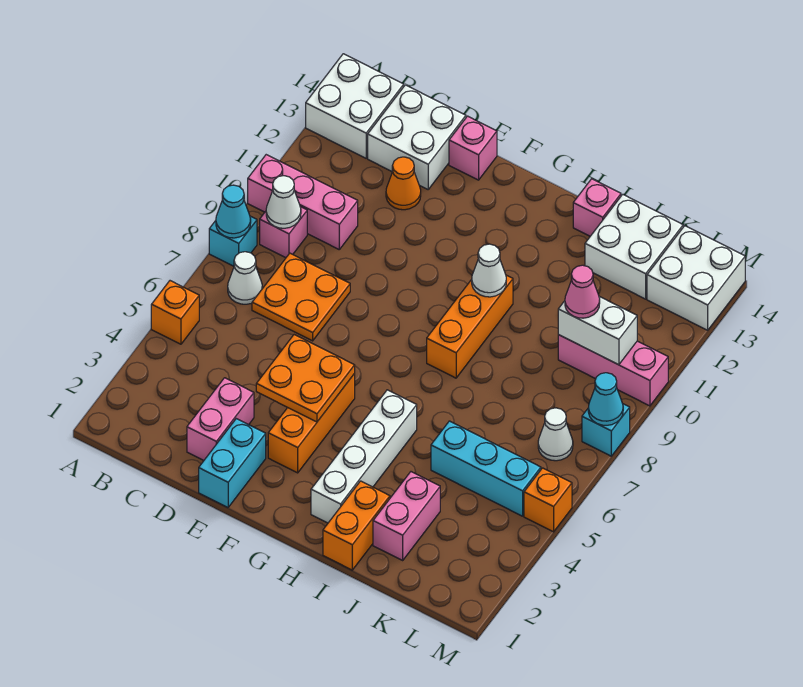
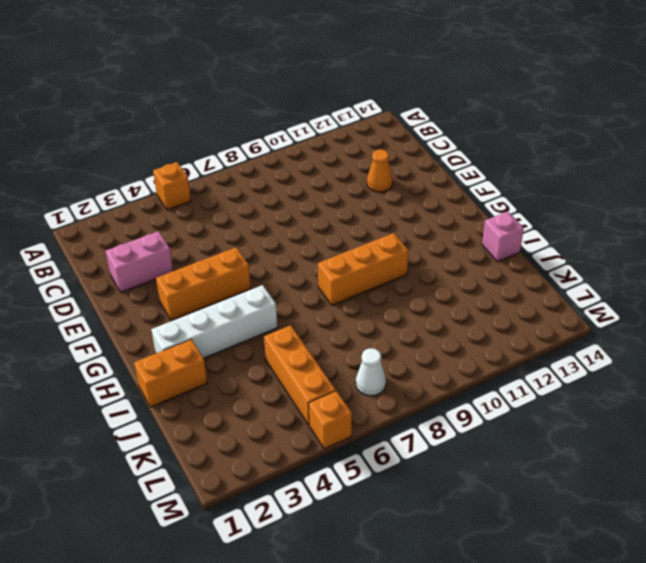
orange brick J5:L5 level 1 -> cyan brick J5:L5 level 1
none -> cyan brick A8 level 1
none -> pink brick A10:C10 level 1
none -> white brick A13:B14 level 1
none -> white cone B7 level 1

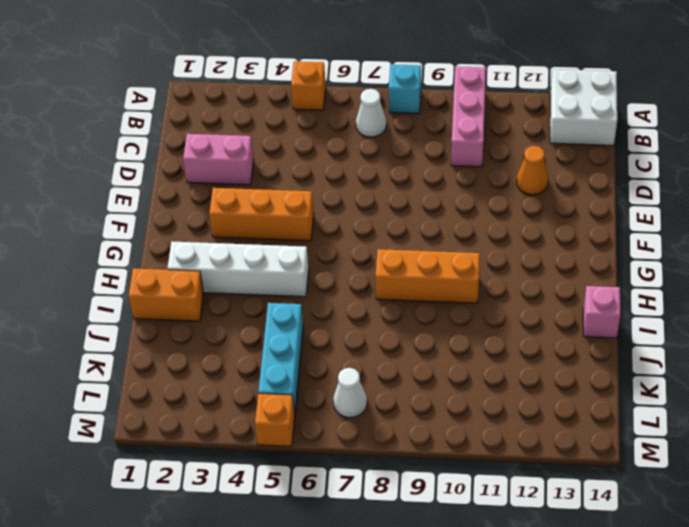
none -> pink brick B9 level 1
none -> orange plate C7:D8 level 1
none -> white brick C13:D14 level 1
none -> cyan brick E1:E2 level 1

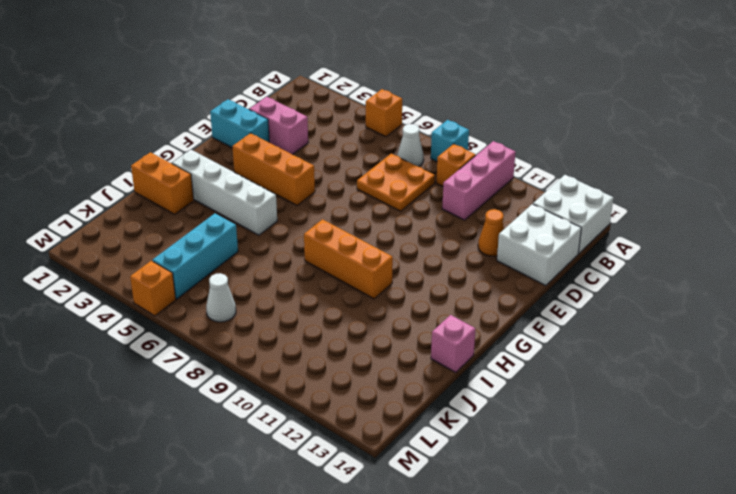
orange brick B9 level 1 -> pink brick B9 level 1
none -> pink brick E14 level 1
none -> pink brick J2:J3 level 1
none -> white brick J13:K14 level 1
none -> pink brick K10:M10 level 1

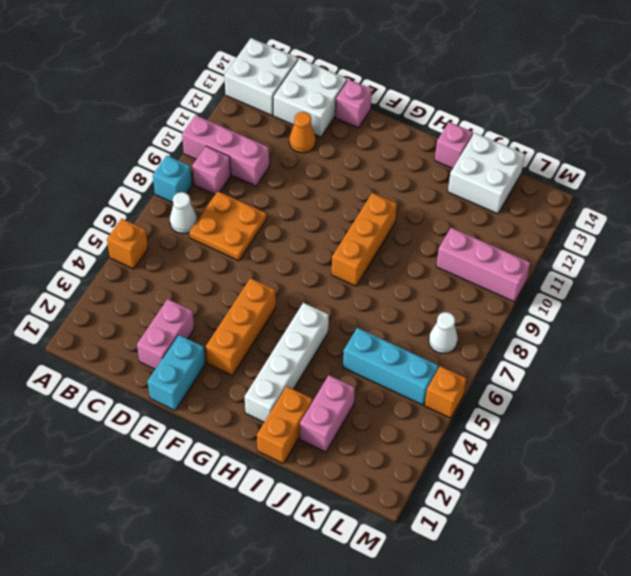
none -> white brick L13:M14 level 1
none -> cyan brick M8 level 1
none -> cyan cone A8 level 2
none -> white cone B9 level 2

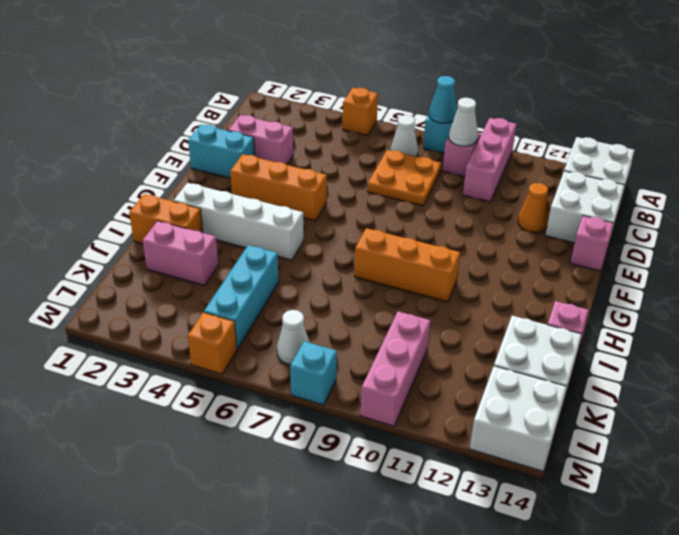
none -> orange plate E4:F5 level 2
none -> white cone H10 level 2
none -> white brick K10:L10 level 2
none -> cyan cone M8 level 2

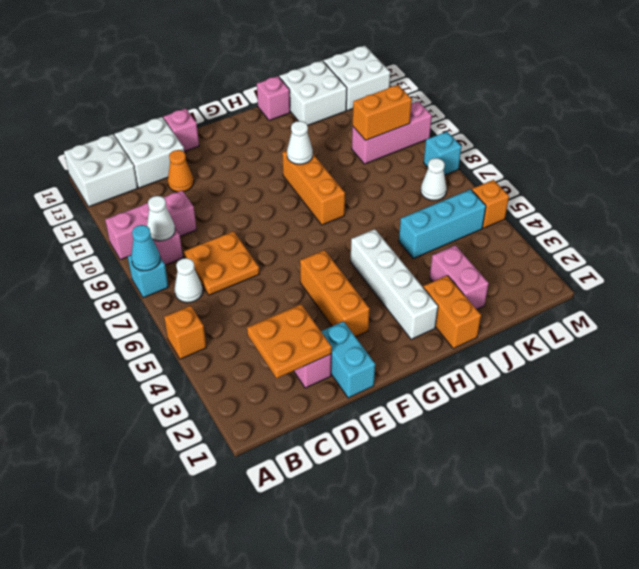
orange plate C2:D3 level 2 -> orange plate E4:F5 level 2
orange brick K10:L10 level 2 -> white brick K10:L10 level 2
none -> cyan cone M8 level 2
none -> pink cone K10 level 3

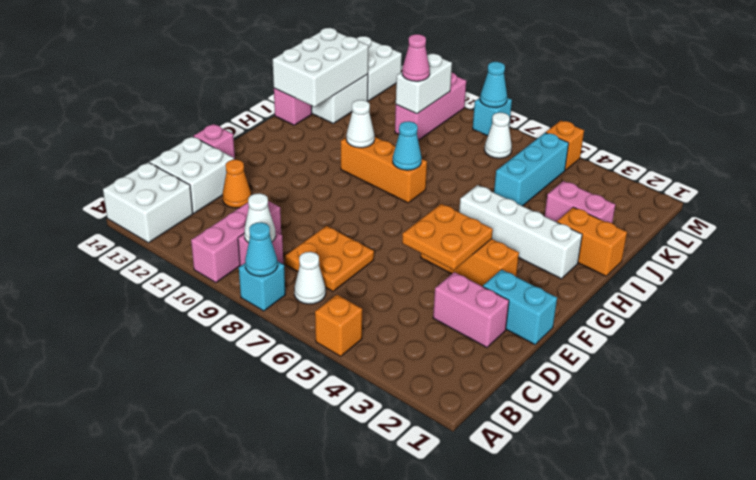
cyan cone H8 level 2 -> none
white brick I13:K14 level 2 -> none

